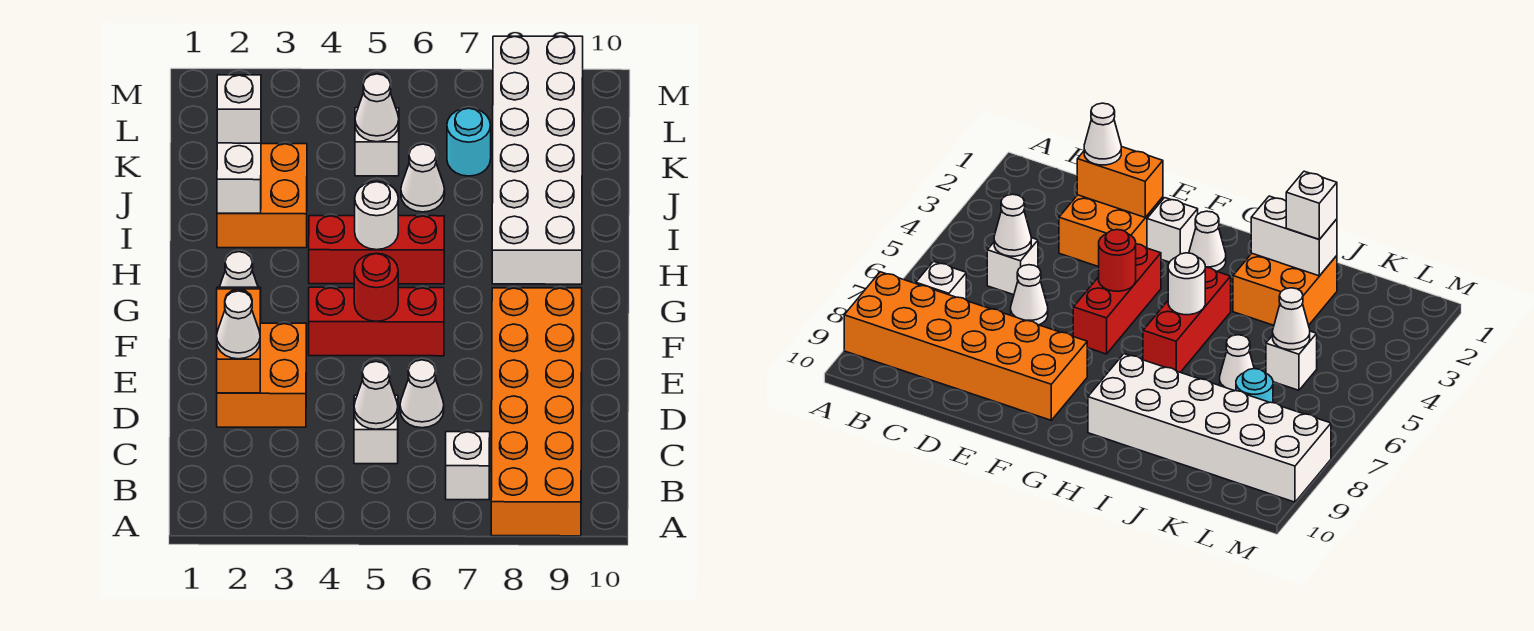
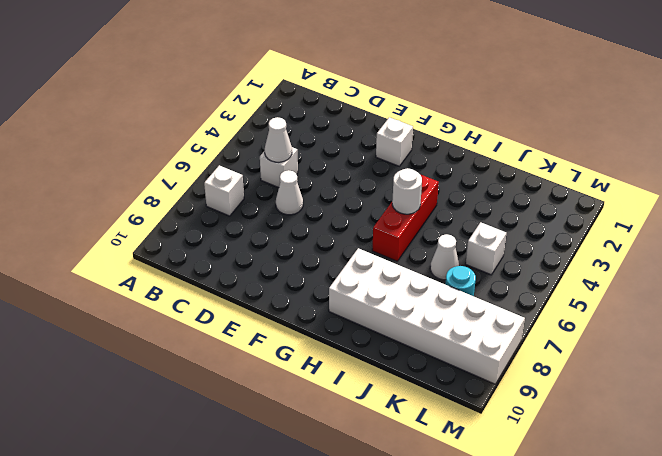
none -> orange brick A8:F9 level 1
none -> orange brick D2:E3 level 1
none -> red brick F4:F6 level 1

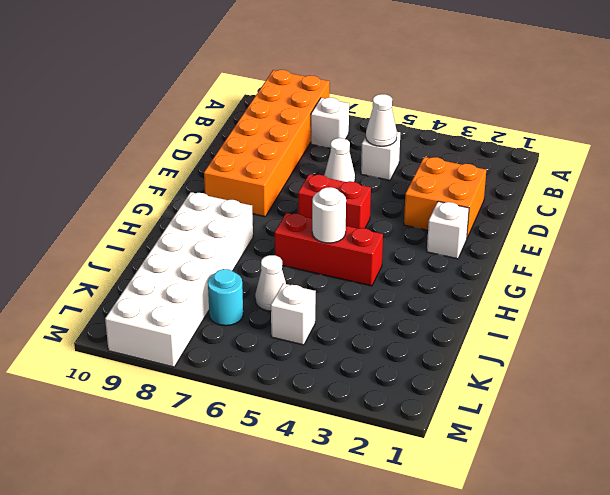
red brick F5:F6 level 1 -> red brick F4:F6 level 1
none -> white cone G2 level 1
none -> orange brick I2:J3 level 1
none -> orange brick D2:E2 level 2

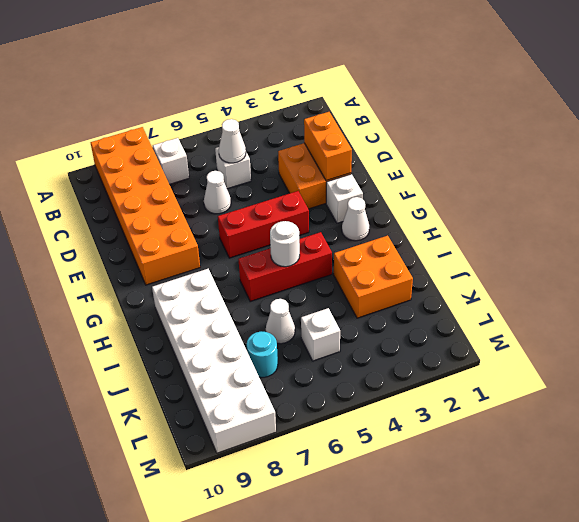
none -> red round brick F5 level 2
none -> white brick I2:J2 level 2
none -> white cone K5 level 2

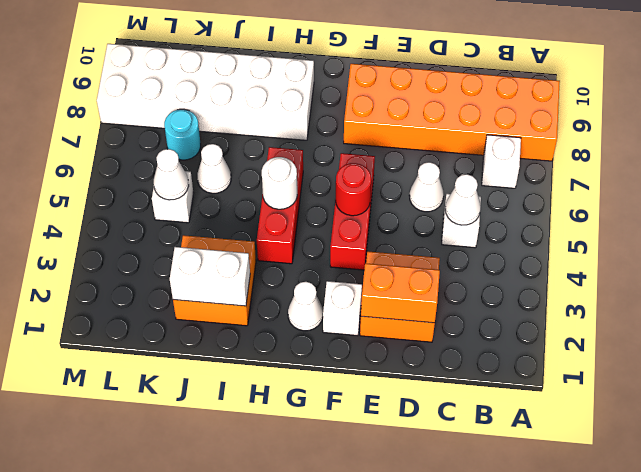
none -> white cone D2 level 3
none -> white brick J2 level 3

